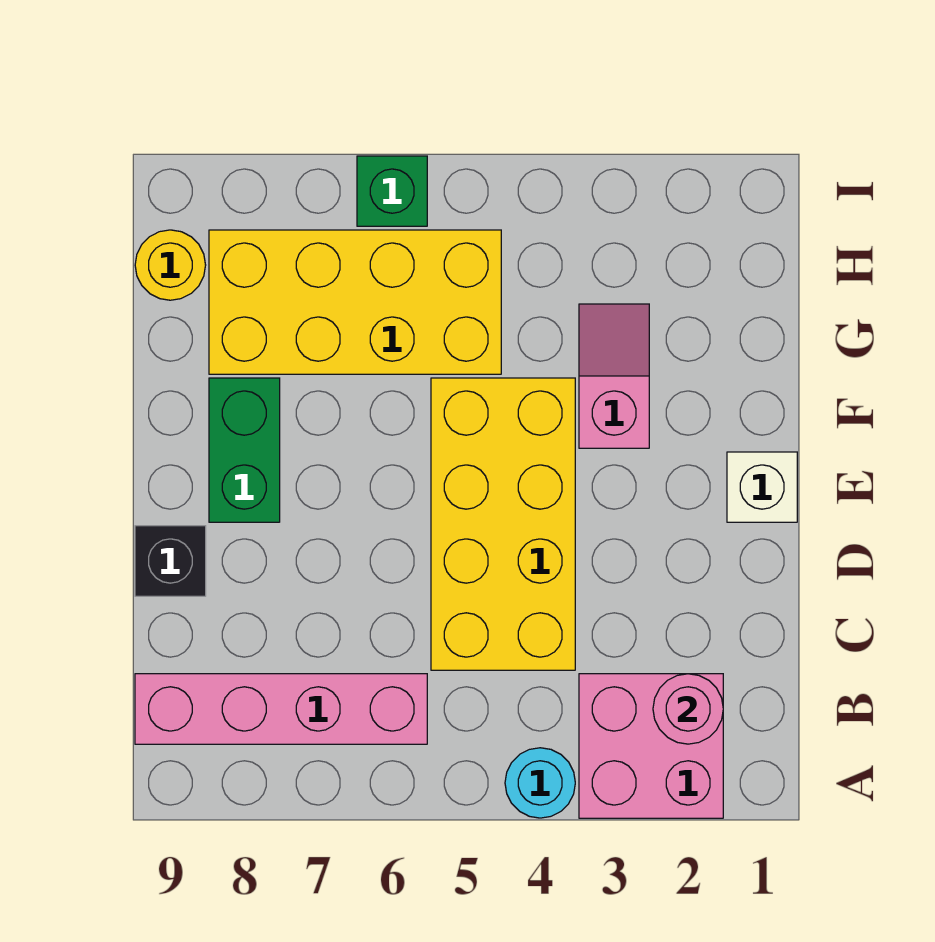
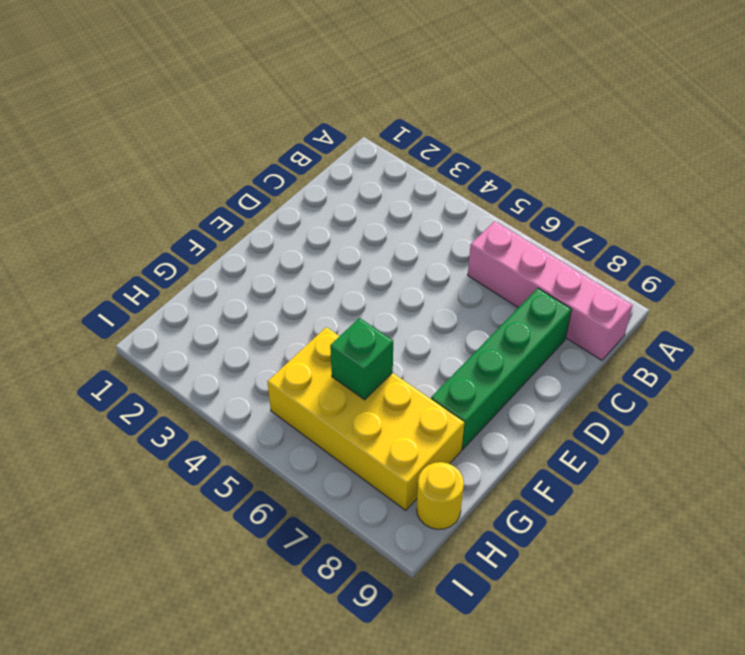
green brick C8:F8 level 1 -> green brick E8:F8 level 1
green brick G6 level 2 -> green brick I6 level 1
none -> pink brick A2:B3 level 1
none -> cyan round brick A4 level 1
none -> yellow brick C4:F5 level 1

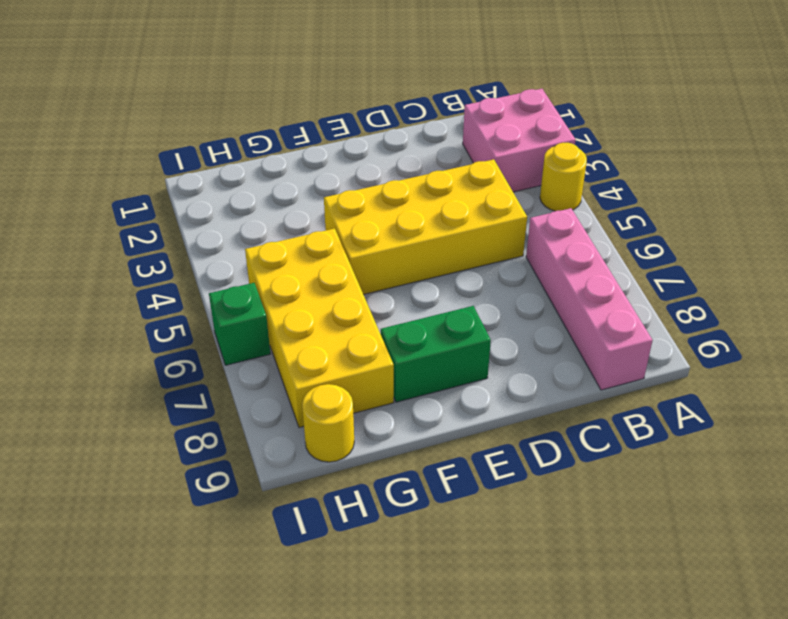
yellow round brick A4 level 1 -> cyan round brick A4 level 1
none -> black brick D9 level 1
none -> white brick E1 level 1
none -> pink slope F3:G3 level 1 top F

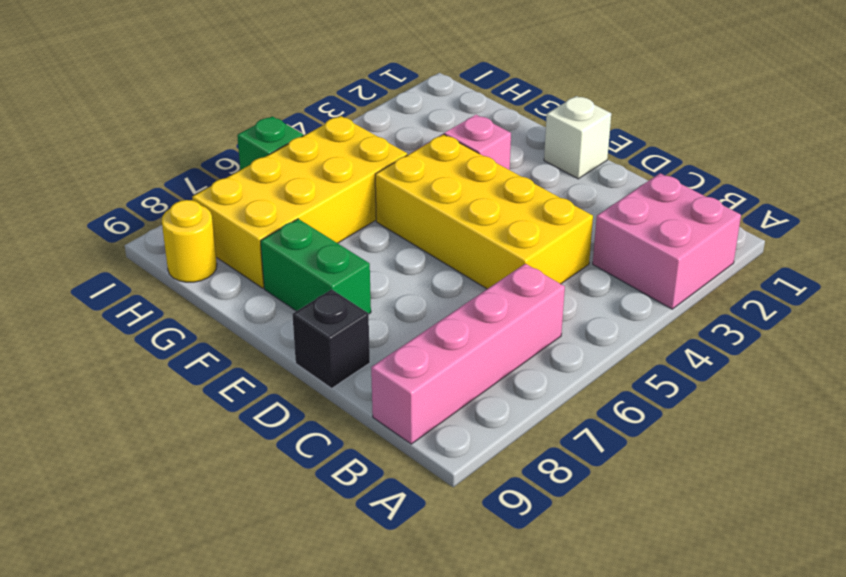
none -> cyan round brick A4 level 1
none -> pink round brick B2 level 2

